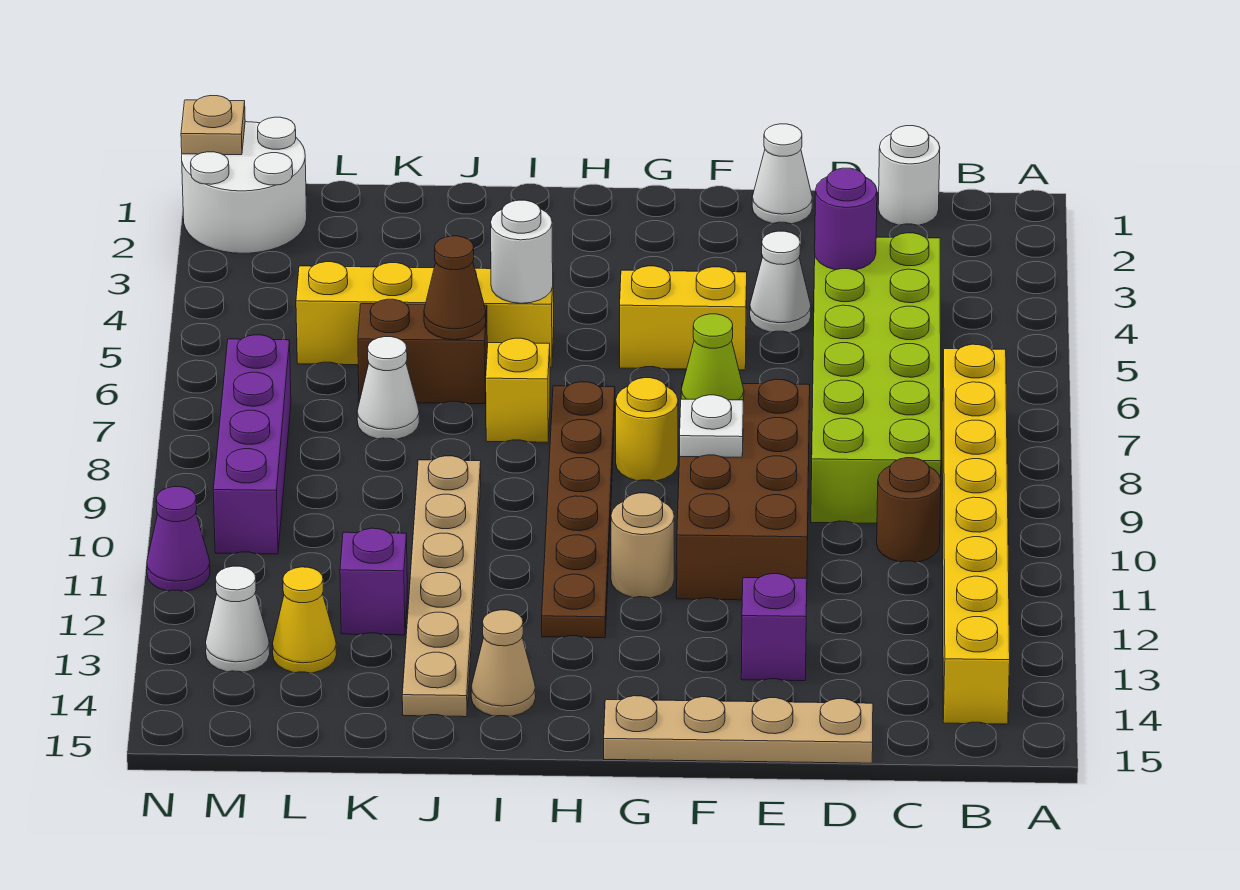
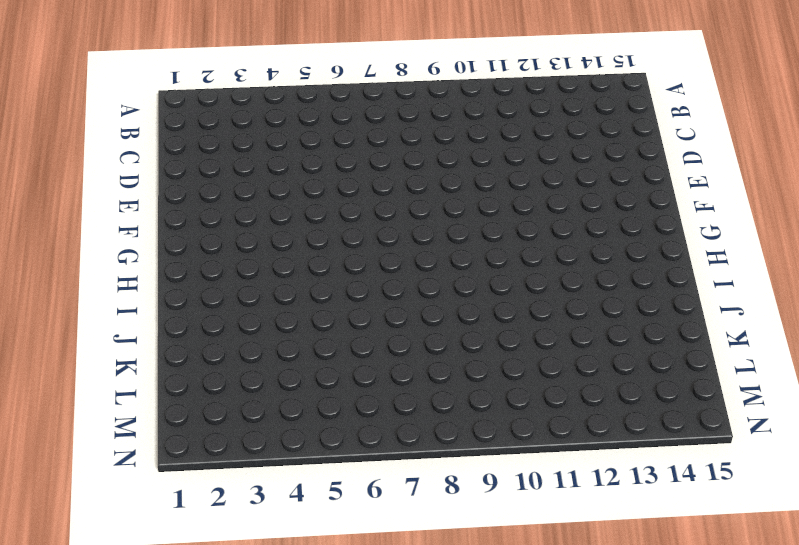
none -> yellow brick B7:B14 level 1
none -> white round brick C1 level 1
none -> lime brick C4:D9 level 1
none -> brown round brick C10 level 1

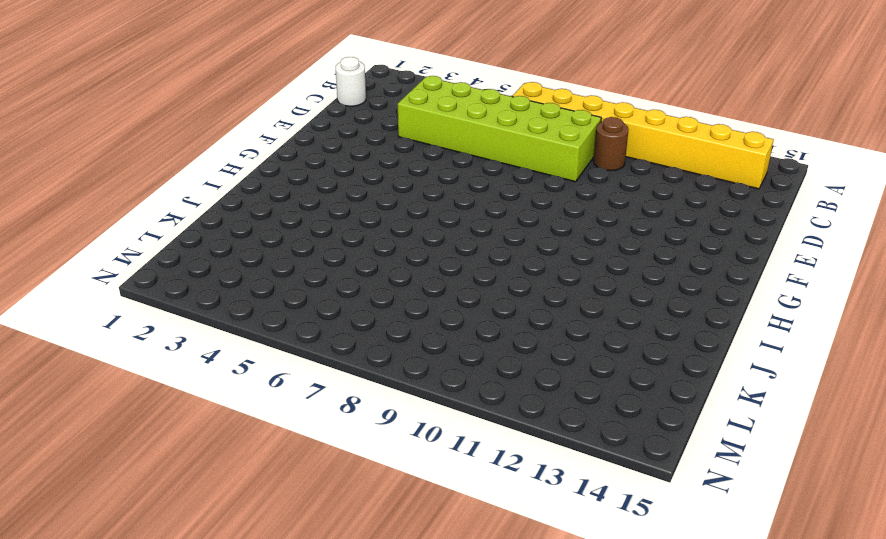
none -> tan plate D15:G15 level 1
none -> white cone E1 level 1
none -> white cone E4 level 1
none -> brown brick E8:F11 level 1

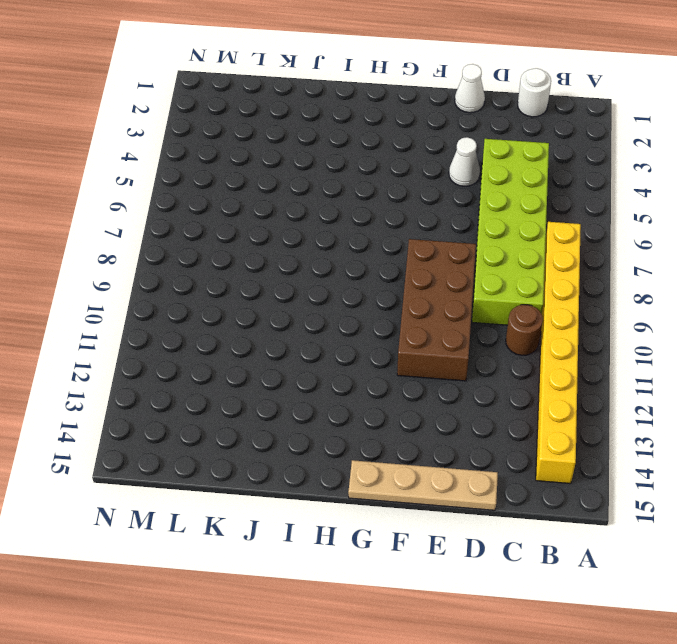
none -> purple brick E13 level 1
none -> yellow brick F5:G5 level 1
none -> yellow round brick G8 level 1
none -> tan round brick G11 level 1

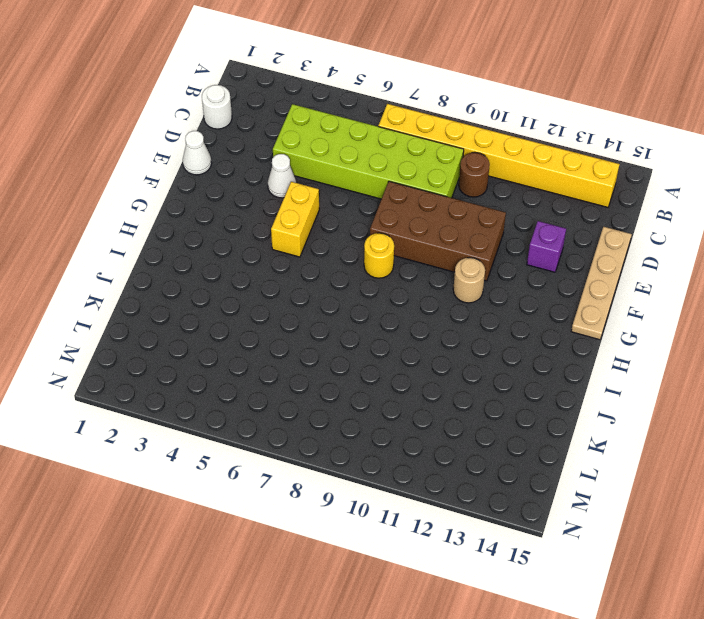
none -> brown plate H7:H12 level 1
none -> yellow brick I5:L5 level 1
none -> yellow brick I7 level 1
none -> tan cone I14 level 1

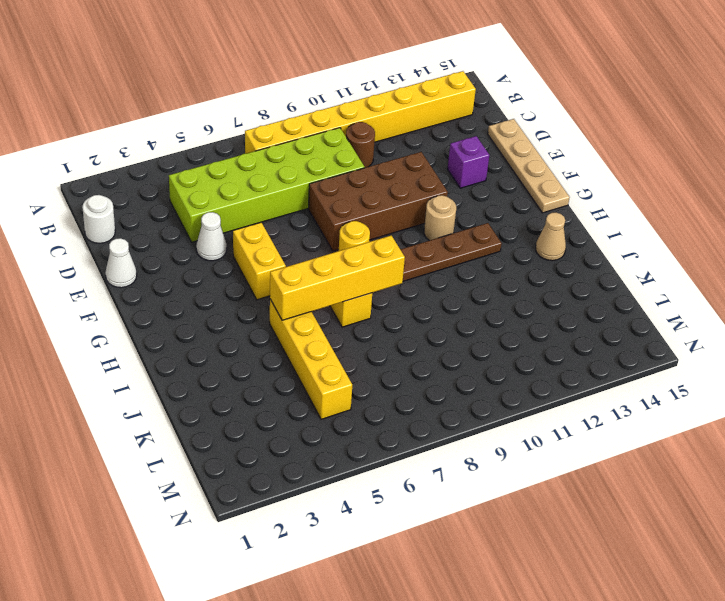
yellow brick I5:I8 level 2 -> white round brick I5 level 2
none -> brown brick J6:K6 level 1
none -> tan plate J9:J14 level 1
none -> white cone K7 level 1
none -> purple brick K12 level 1

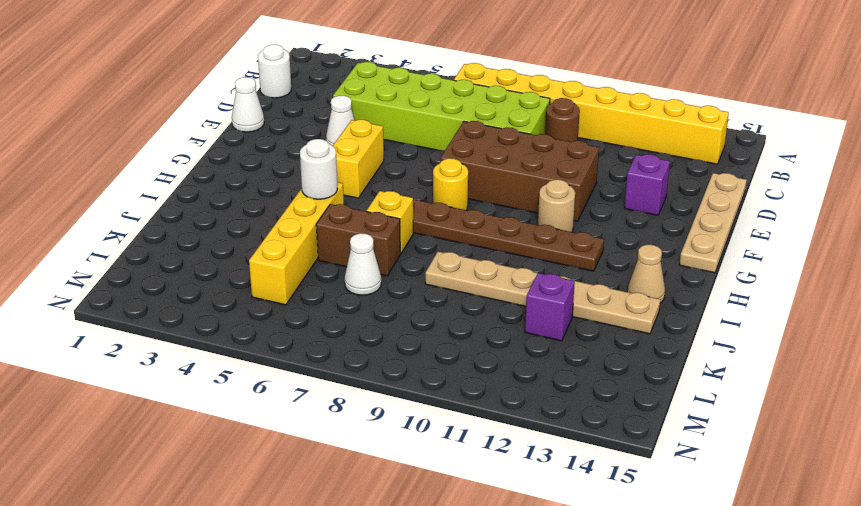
brown brick J6:J7 level 1 -> brown brick J6:K6 level 1
none -> yellow cone L13 level 1
none -> white round brick M1:N2 level 1
none -> purple brick M7:M10 level 1
none -> white cone M13 level 1

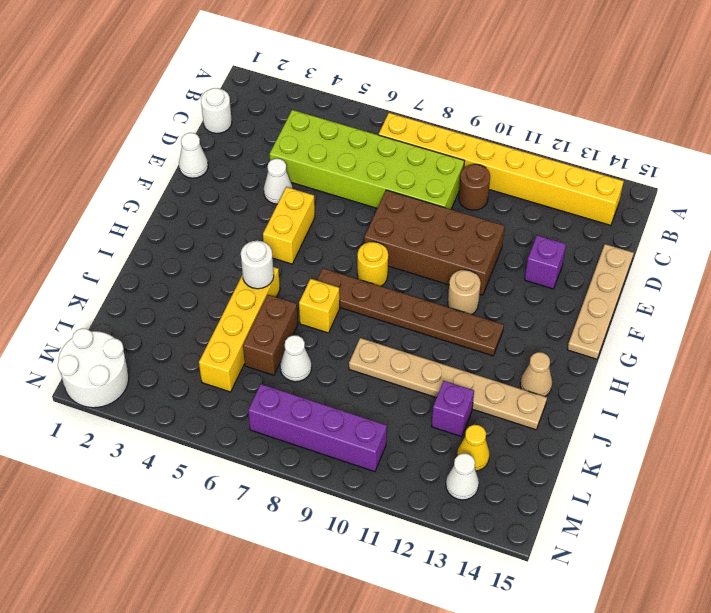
none -> purple cone N11 level 1
none -> purple round brick D4 level 2
none -> lime cone F8 level 2
none -> white plate F9 level 2

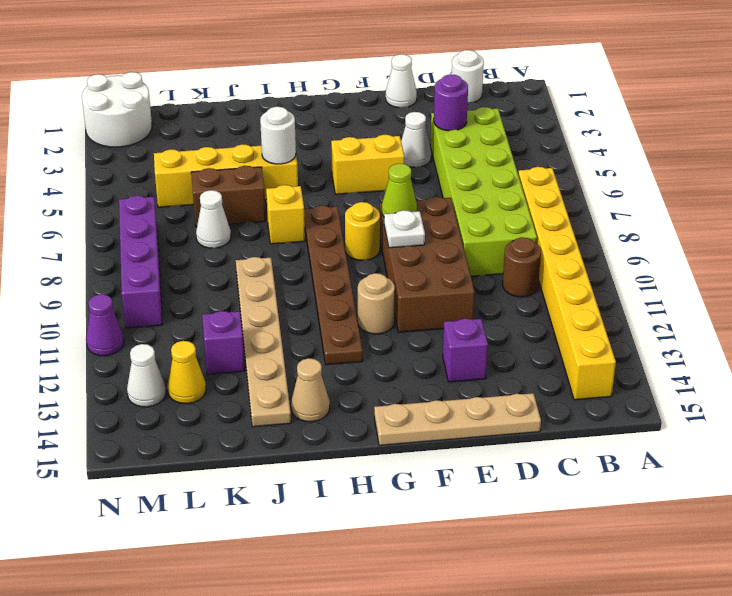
none -> brown cone J6 level 2
none -> tan plate N1 level 2

